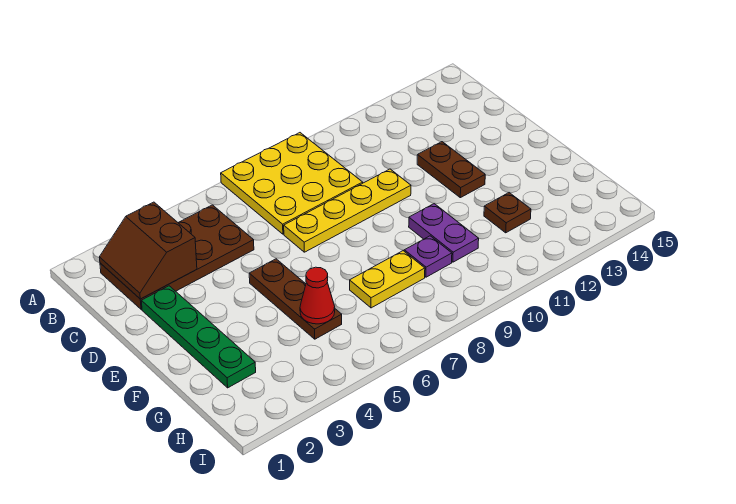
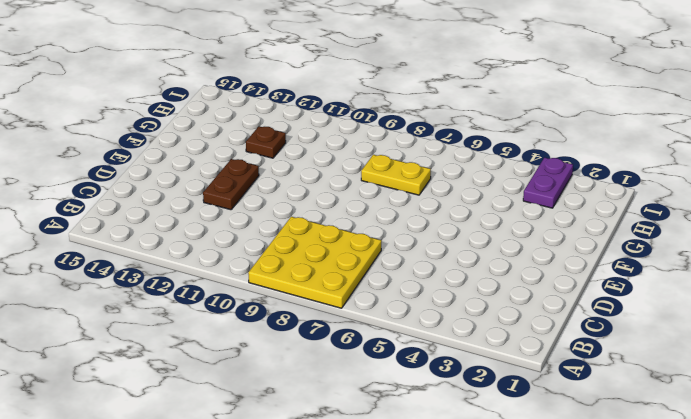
purple plate H3:I3 level 1 -> purple plate F10:G10 level 1
none -> brown plate B2:C5 level 1
none -> green plate D2:G2 level 1
none -> yellow plate D7:D10 level 1

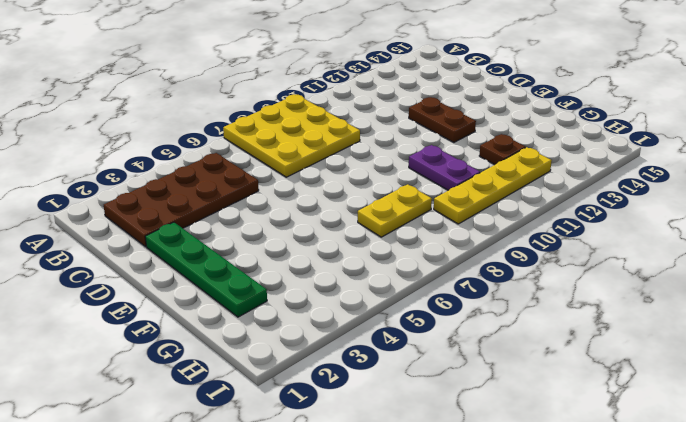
yellow plate H9:H12 level 1 -> yellow plate D7:D10 level 1
none -> brown plate E5:G5 level 1
none -> purple plate G9 level 1
none -> brown slope B2:C3 level 2 top 3

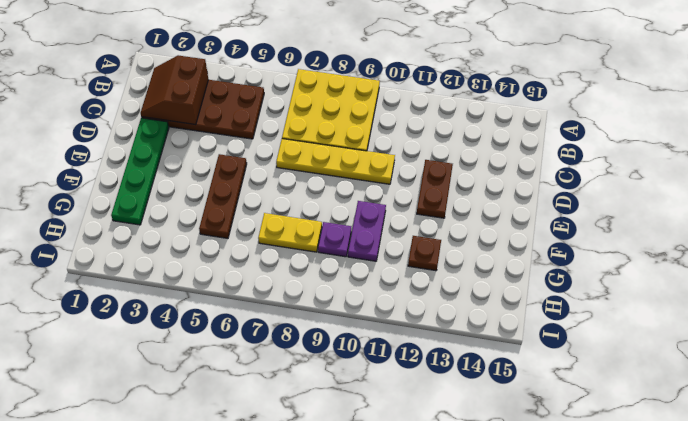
none -> red cone G5 level 2

